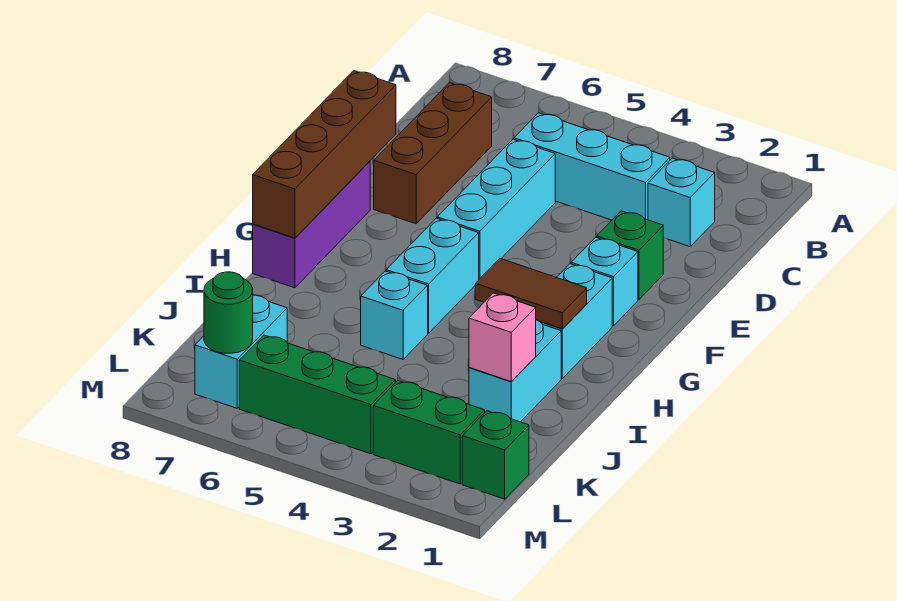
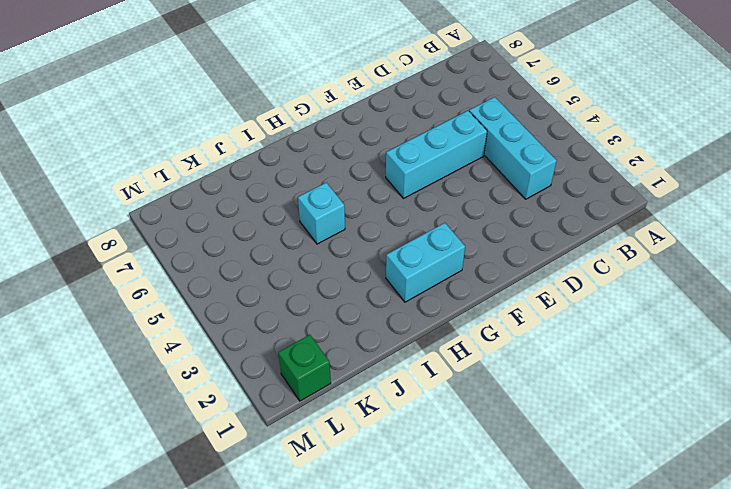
none -> cyan brick C2 level 1
none -> brown brick C7:E7 level 1
none -> green brick E2 level 1

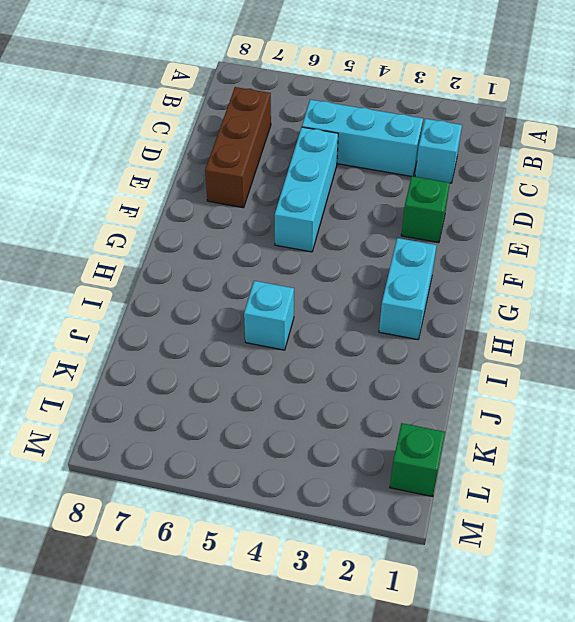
none -> cyan brick F2 level 1
none -> purple brick F8:H8 level 1
none -> cyan brick G5:H5 level 1

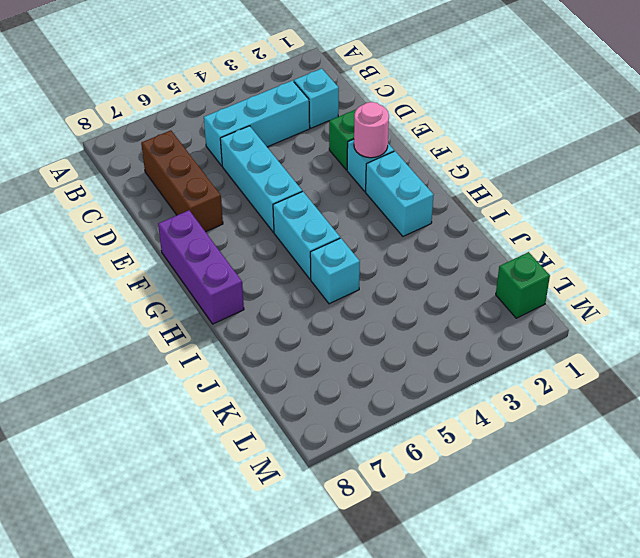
pink round brick F2 level 2 -> none
none -> cyan brick I2:J2 level 1
none -> cyan brick K7:L7 level 1
none -> green brick L2:L3 level 1

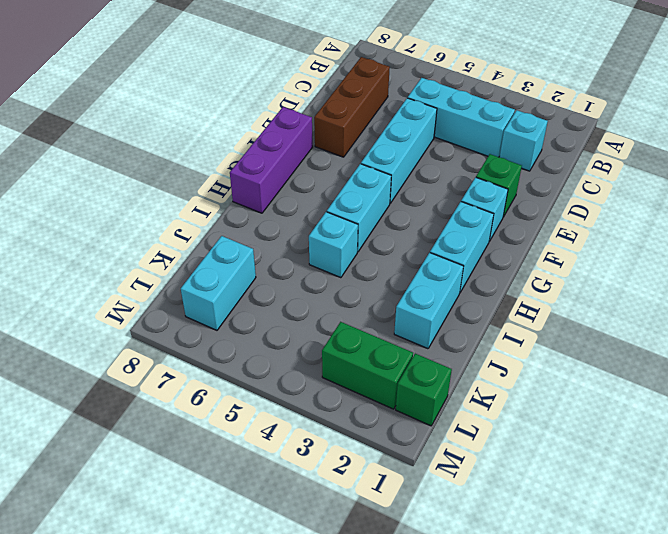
none -> green brick L4:L6 level 1
none -> brown brick E8:H8 level 2
none -> brown tile H2:H3 level 2

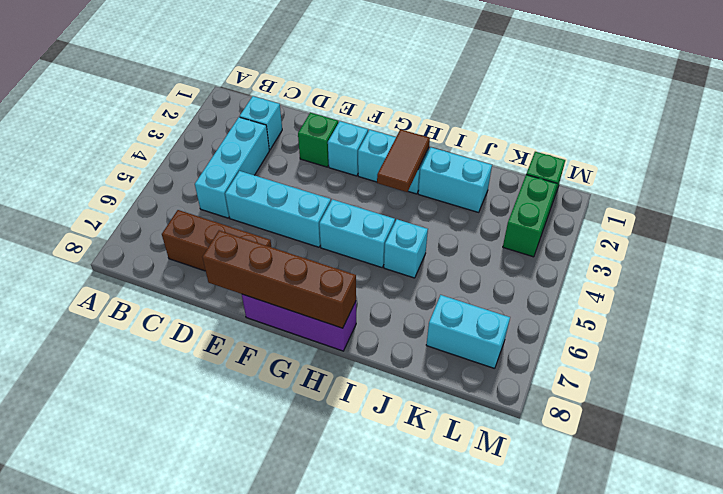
none -> green brick L4:L6 level 1
none -> pink brick J2 level 2
none -> green round brick L7 level 2

